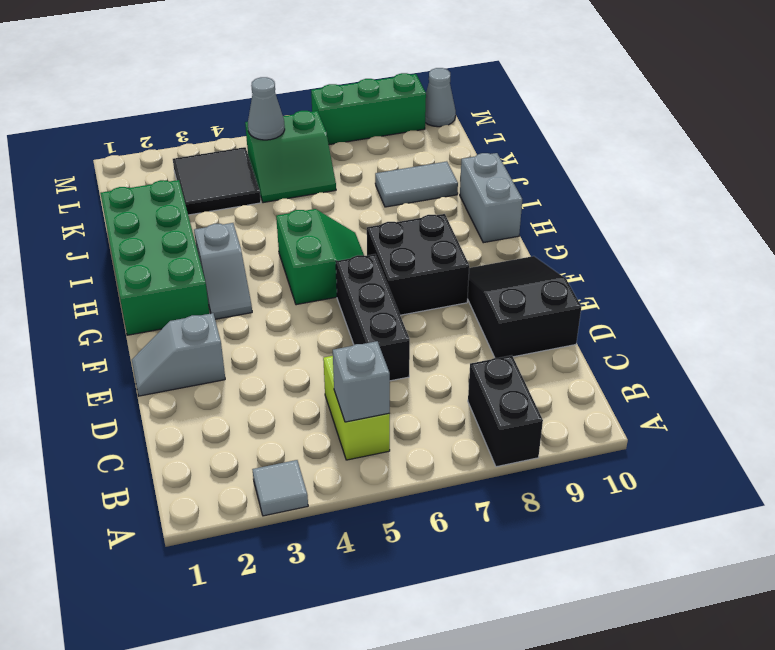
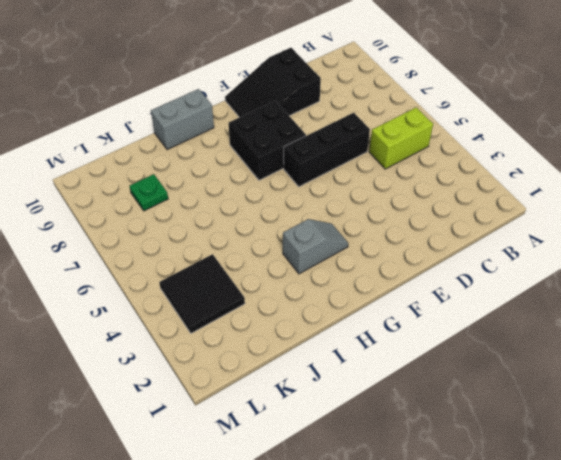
green plate K8 level 1 -> none
none -> grey tile A3 level 1
none -> black brick A8:B8 level 1
none -> grey slope E1:E2 level 1 top 2

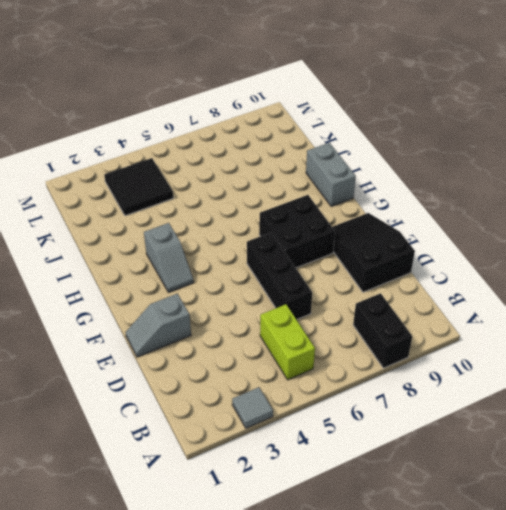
none -> green brick G1:J2 level 1
none -> green slope G5:H6 level 1 top 5
none -> grey tile J8:J9 level 1

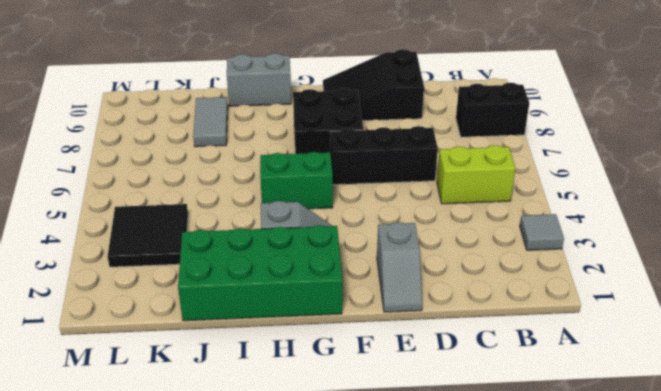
none -> green slope K5:L6 level 1 top L
none -> green brick M7:M9 level 1
none -> grey cone M10 level 1

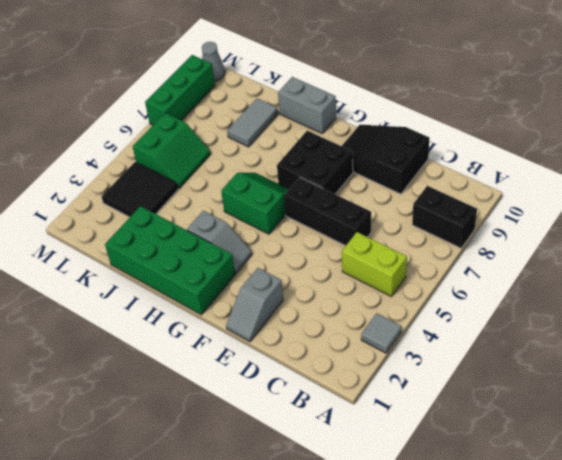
none -> grey brick B5 level 2
none -> grey cone L5 level 2

